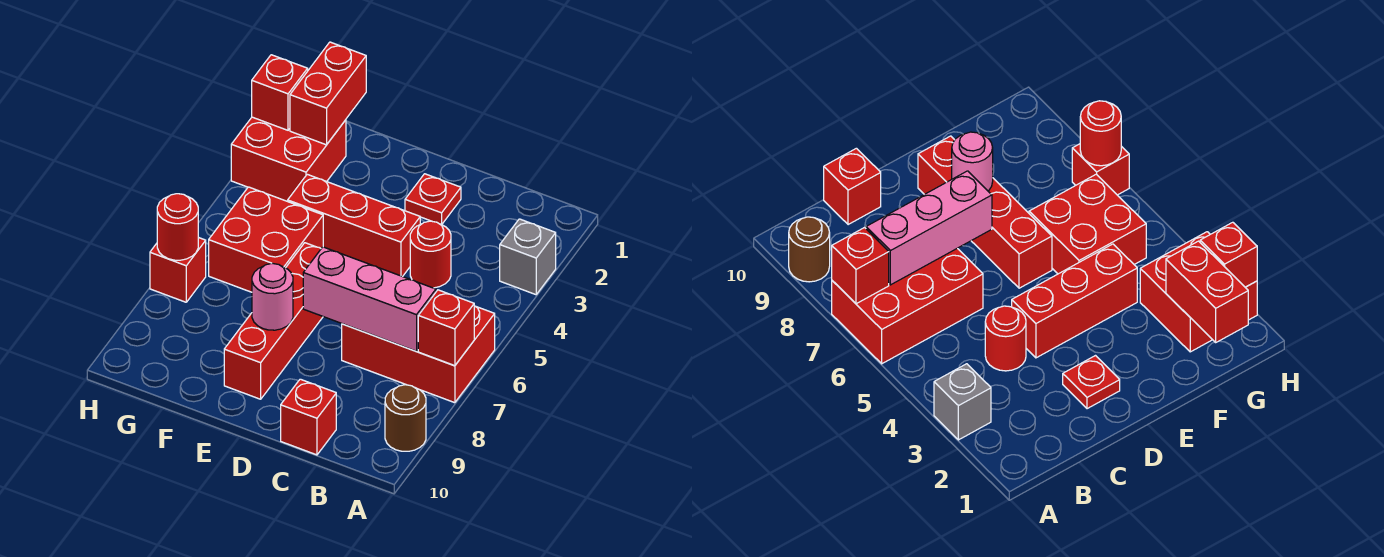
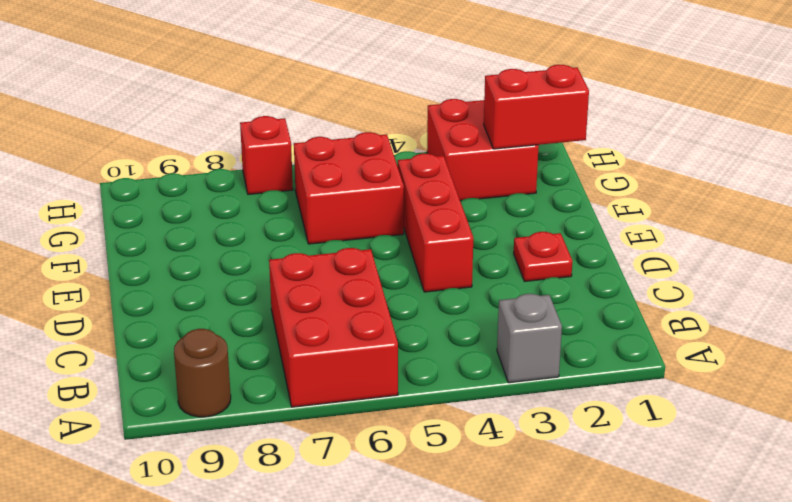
none -> red round brick C4 level 1
none -> red brick C10 level 1
none -> red brick E6:E9 level 1

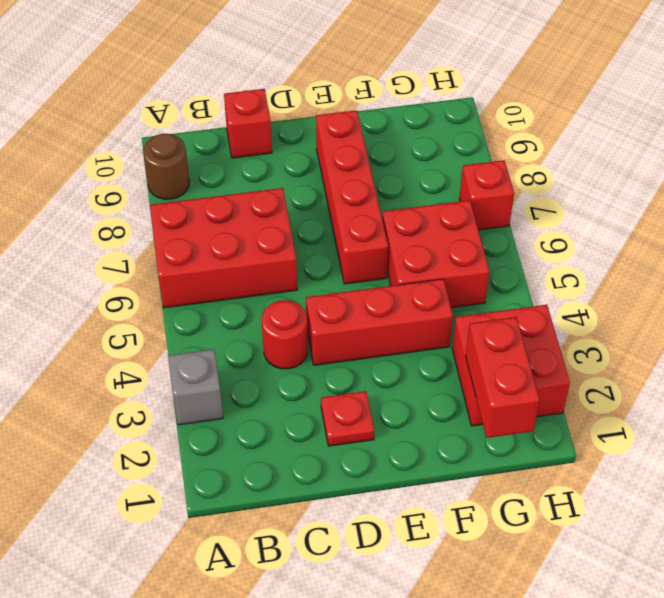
none -> red brick A7 level 2
none -> pink brick B7:D7 level 2
none -> pink round brick E8 level 2

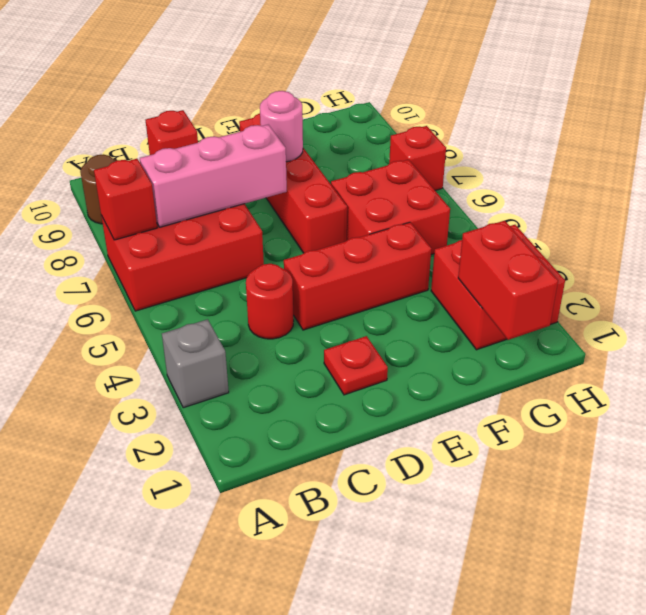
none -> red brick H2 level 2
none -> red round brick H7 level 2

